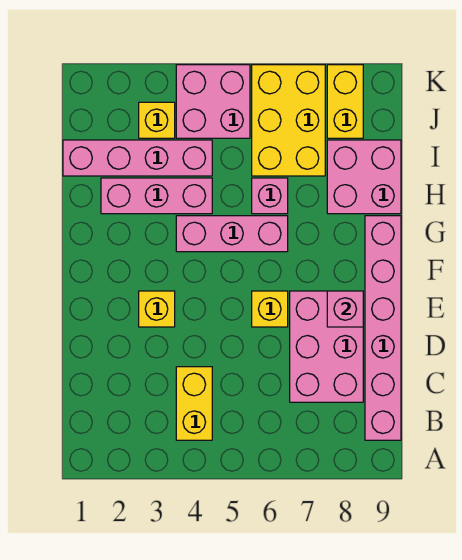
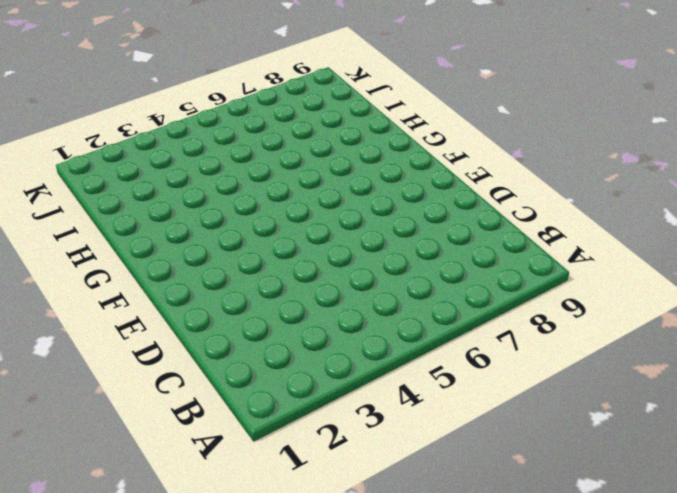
none -> yellow brick B4:C4 level 1
none -> pink brick B9:G9 level 1
none -> pink brick C7:E8 level 1

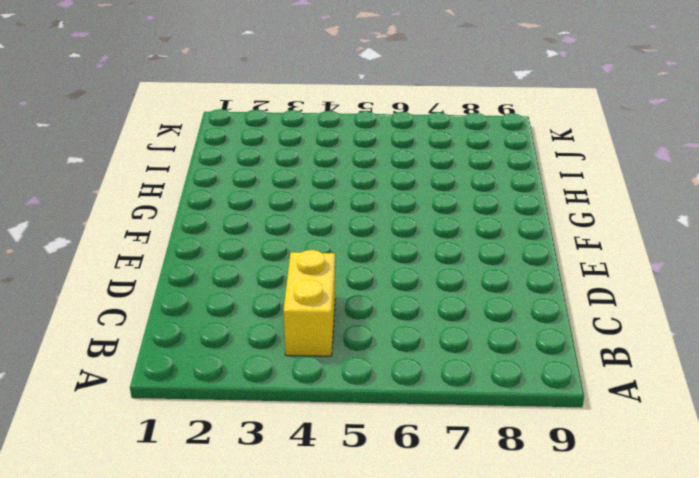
none -> pink brick B9:G9 level 1
none -> pink brick C7:E8 level 1
none -> yellow brick E3 level 1

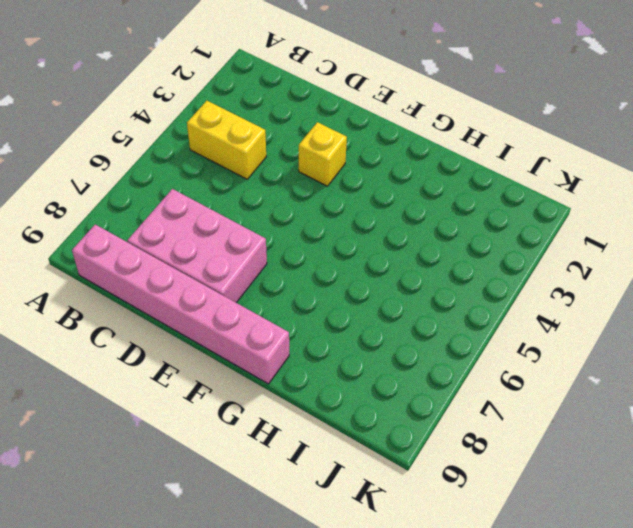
none -> yellow brick E6 level 1
none -> pink brick G4:G6 level 1
none -> pink brick H2:H4 level 1

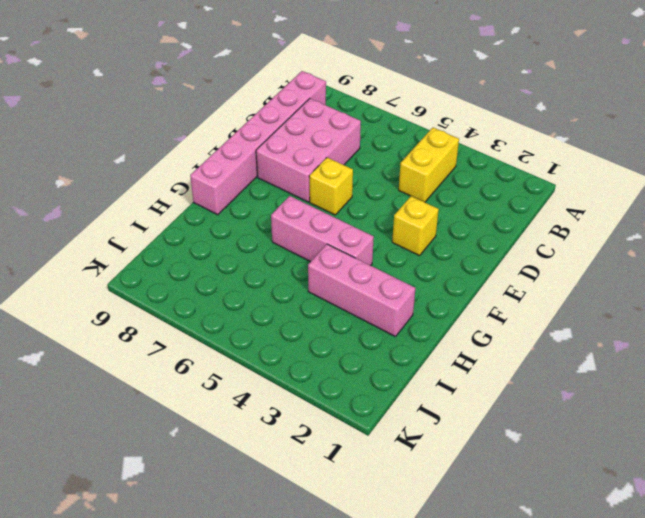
none -> pink brick H6 level 1
none -> pink brick H8:I9 level 1
none -> pink brick I1:I4 level 1

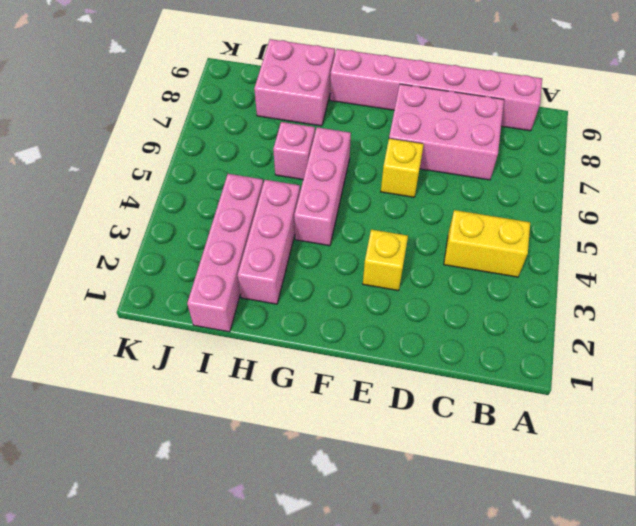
none -> yellow brick I6:K7 level 1
none -> yellow brick J3 level 1
none -> pink brick J4:K5 level 1

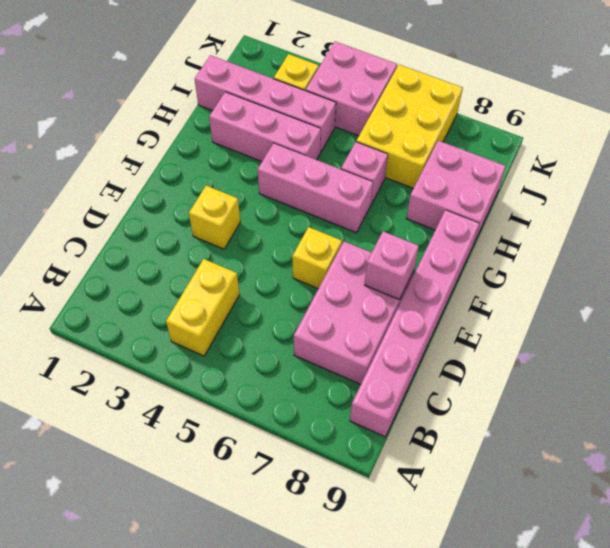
none -> yellow brick J8:K8 level 1

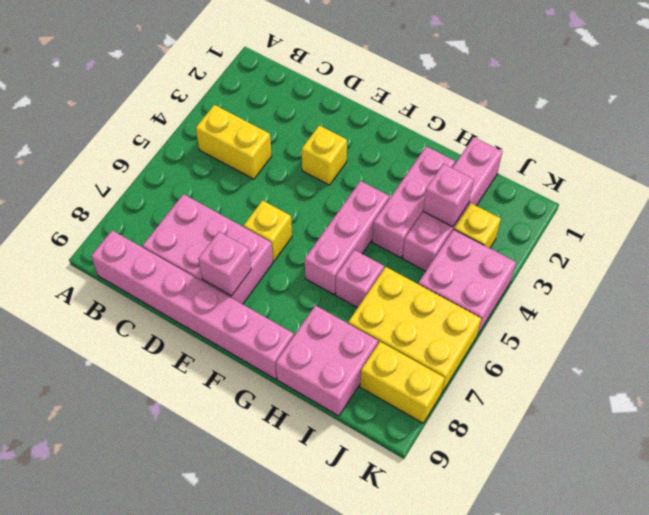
pink brick I3 level 2 -> none

